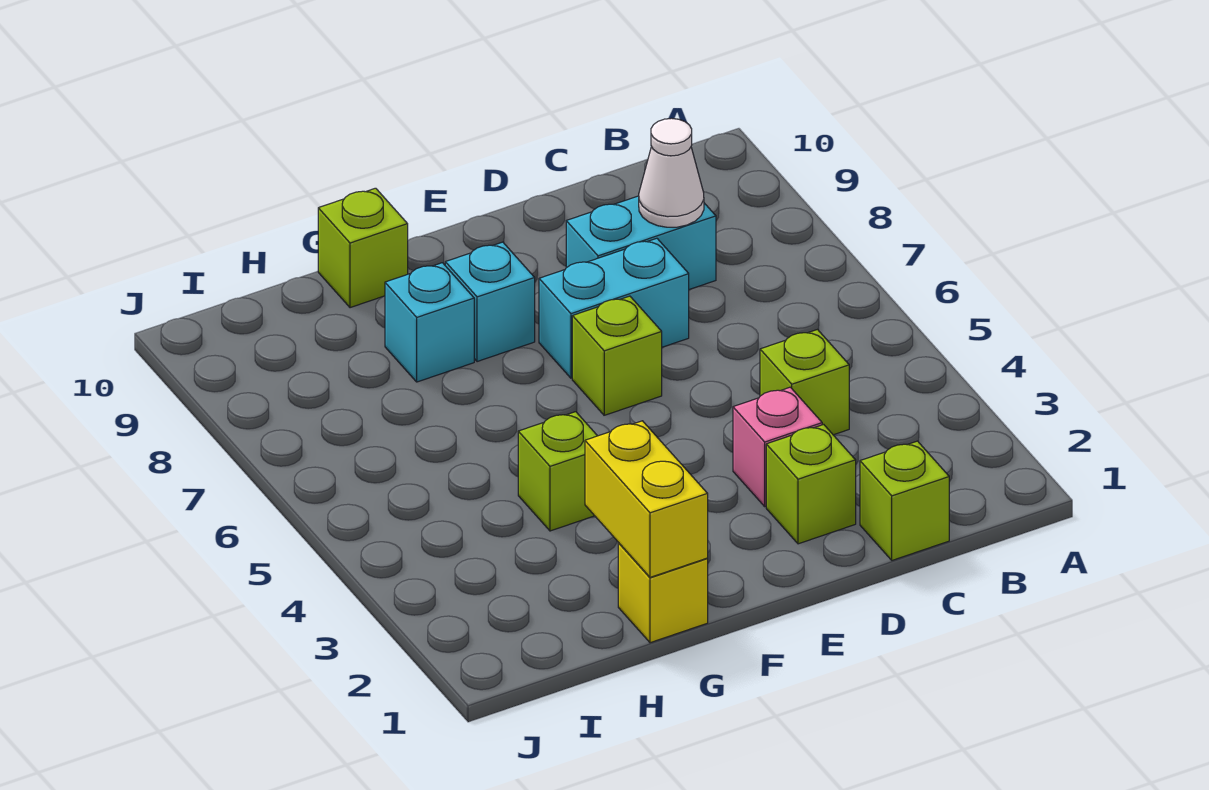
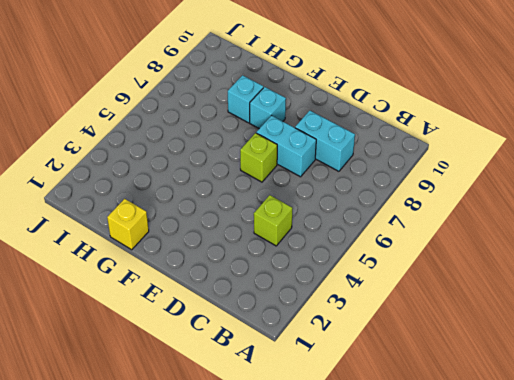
none -> lime brick C1 level 1
none -> lime brick D2 level 1
none -> pink brick D3 level 1

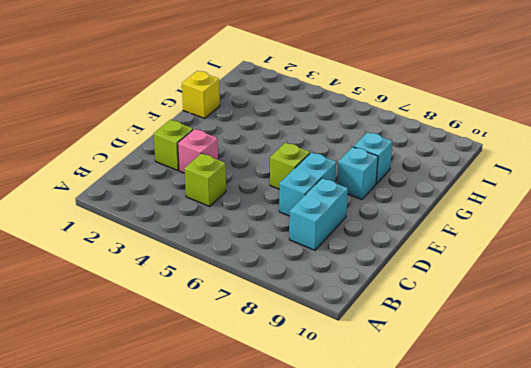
none -> lime brick C1 level 1
none -> lime brick G4 level 1
none -> lime brick G10 level 1

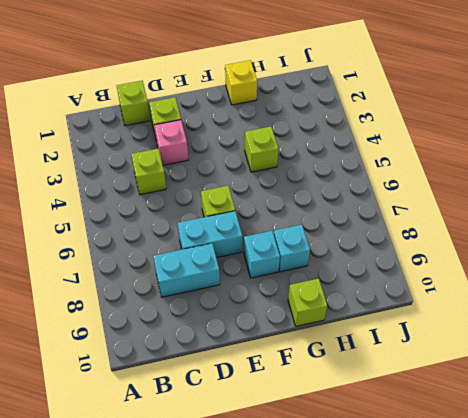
none -> white cone C8 level 2
none -> yellow brick G1:G2 level 2

